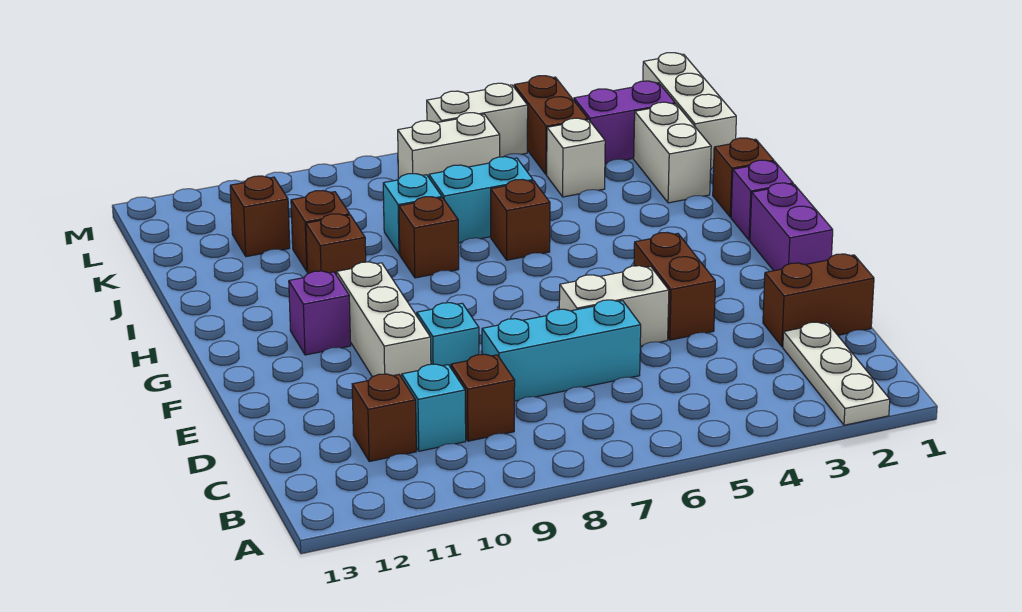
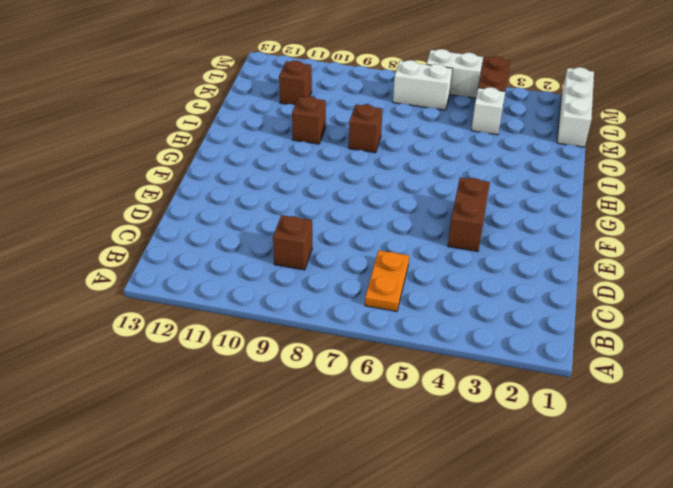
orange plate B6:C6 level 1 -> none
none -> white plate A2:C2 level 1
none -> cyan brick C10 level 1
none -> brown brick C11 level 1

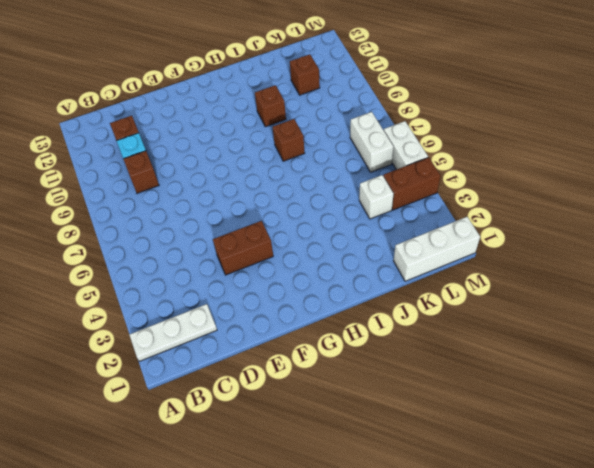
none -> brown brick D1:D2 level 1
none -> cyan brick D6:D8 level 1
none -> white brick E5:E6 level 1

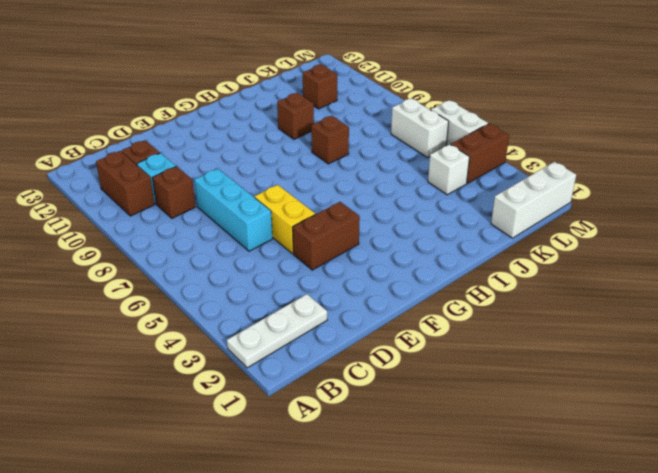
brown brick B10:B11 level 1 -> brown brick D1:D2 level 1
yellow brick E5:E6 level 1 -> white brick E5:E6 level 1
none -> cyan brick E9 level 1
none -> white brick E10:G10 level 1
none -> purple brick F1:G1 level 1

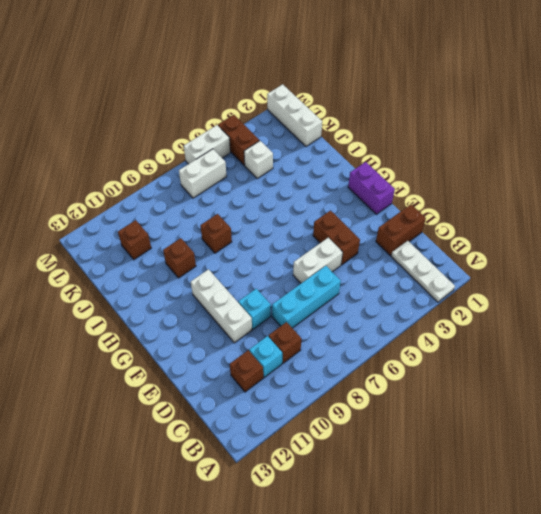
none -> purple brick G11 level 1
none -> purple brick H1 level 1
none -> brown brick I1 level 1

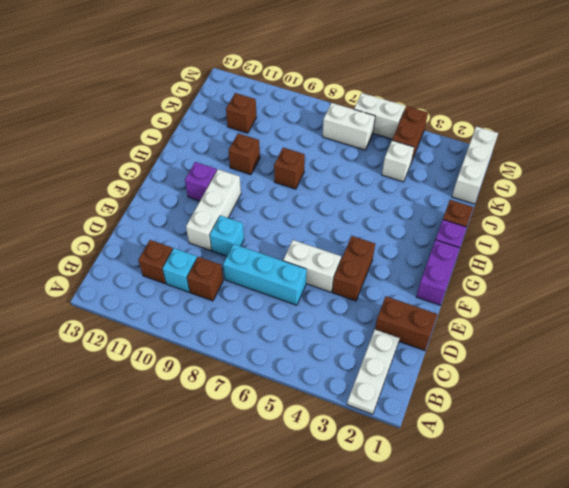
none -> brown brick I6 level 1
none -> white brick J2:K2 level 1
none -> cyan brick J6:J7 level 1

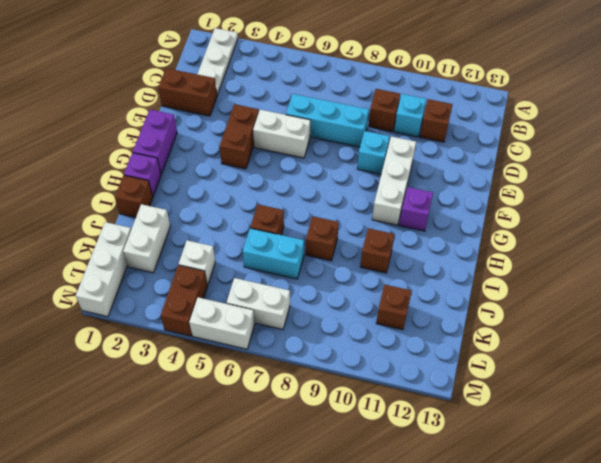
none -> cyan brick J8 level 1
none -> brown brick J10 level 1
none -> purple brick L2:L3 level 1

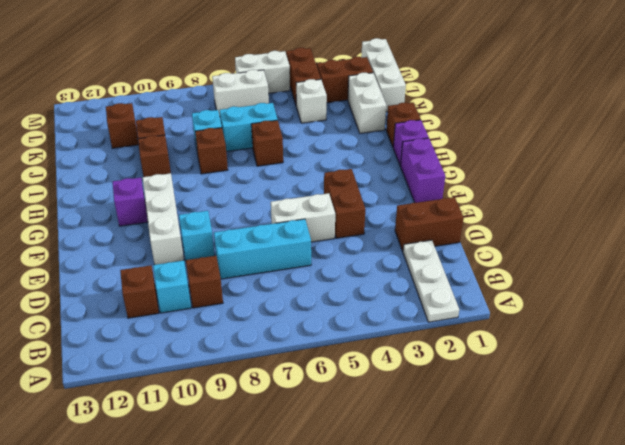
brown brick L2:L3 level 1 -> purple brick L2:L3 level 1

